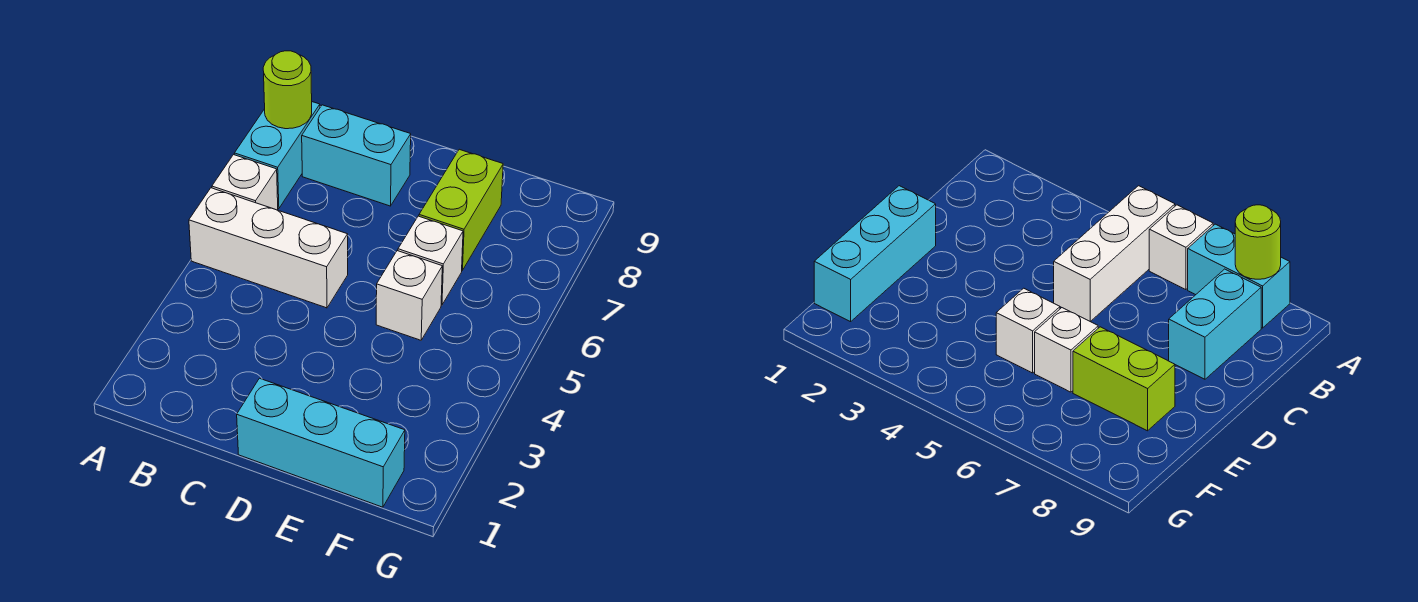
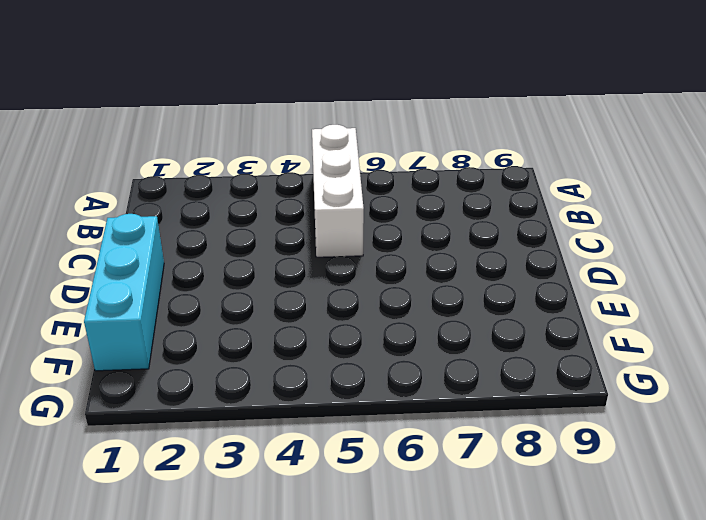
none -> white brick A6 level 1
none -> cyan brick A7:A8 level 1

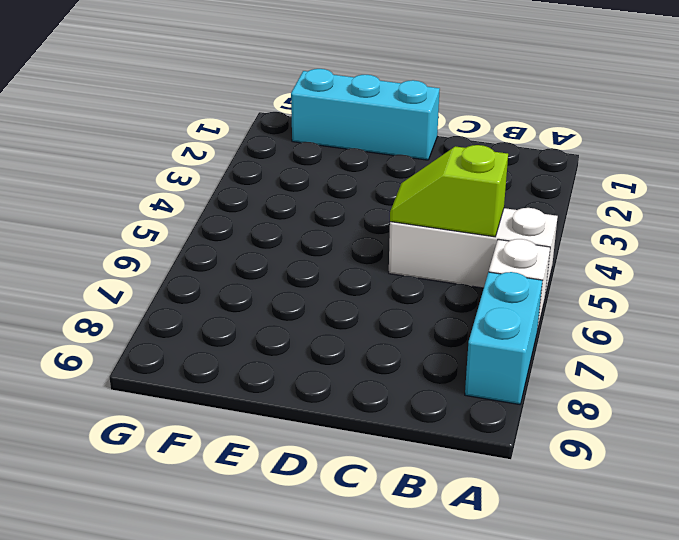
lime slope B5:C5 level 2 top B -> none
none -> cyan brick B8:C8 level 1
none -> white brick E5 level 1

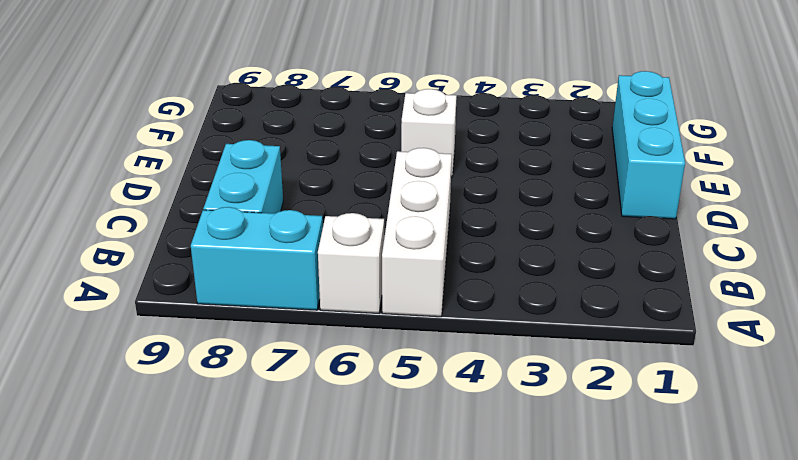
none -> white brick E6 level 1
none -> lime brick E7:E8 level 1

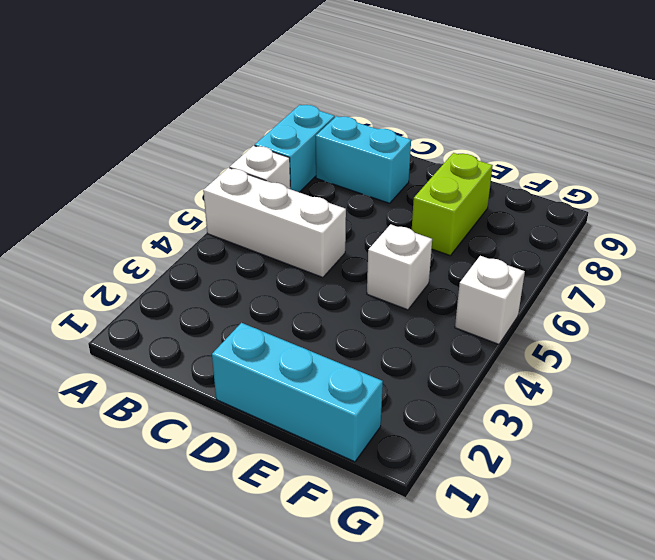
white brick G5 level 1 -> white brick E6 level 1
none -> lime round brick A8 level 2

